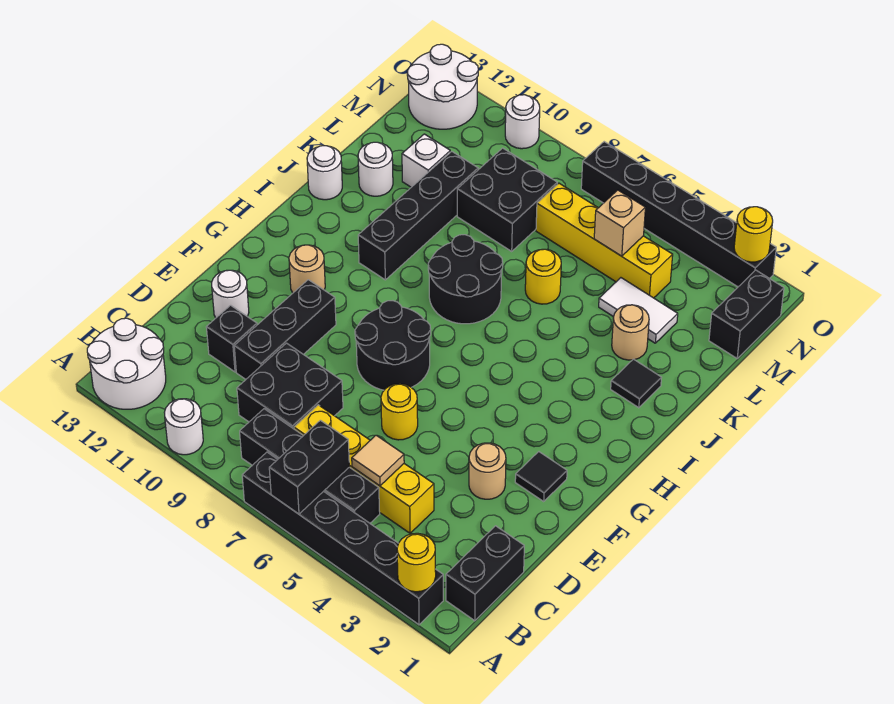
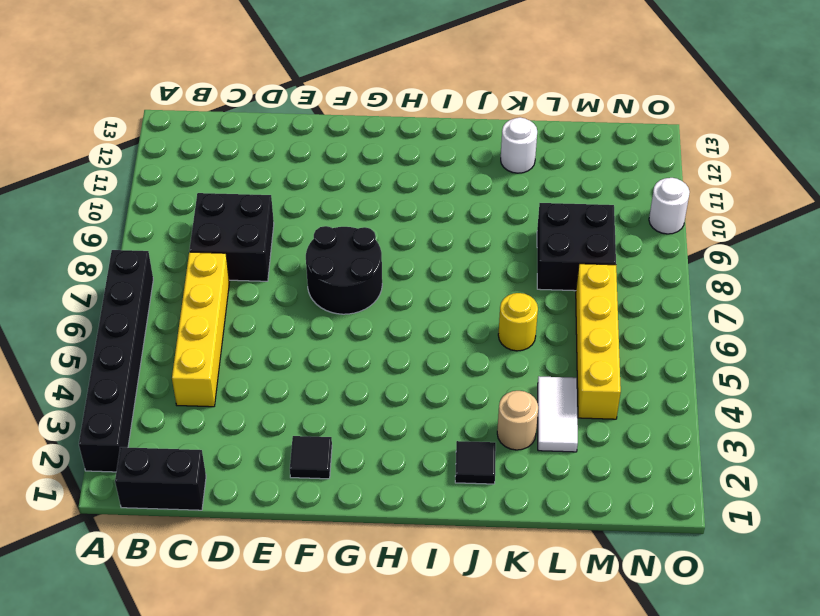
none -> white round brick A10 level 1
none -> white round brick A12:B13 level 1
none -> black brick B5:B8 level 1
none -> black brick D10:F10 level 1

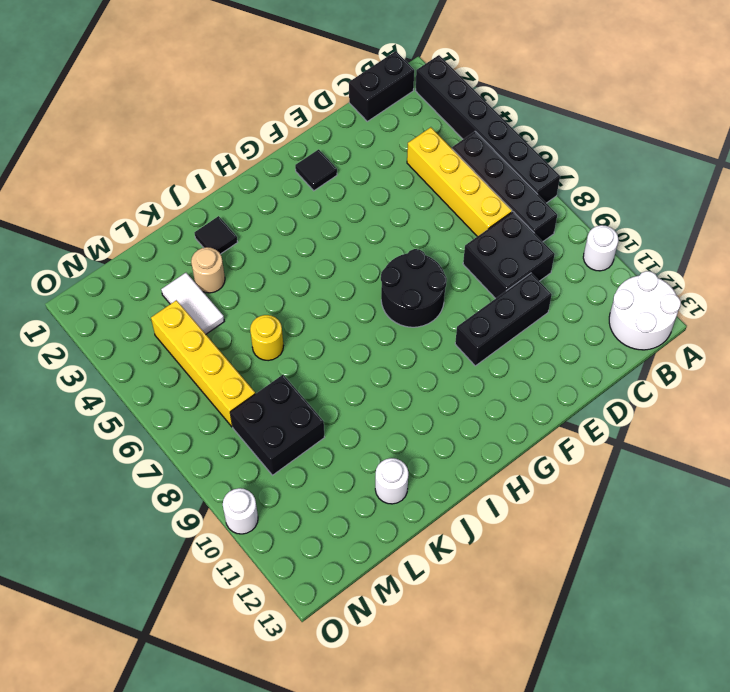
none -> black brick D11 level 1
none -> tan round brick E3 level 1
none -> yellow round brick E6 level 1
none -> white round brick E12 level 1

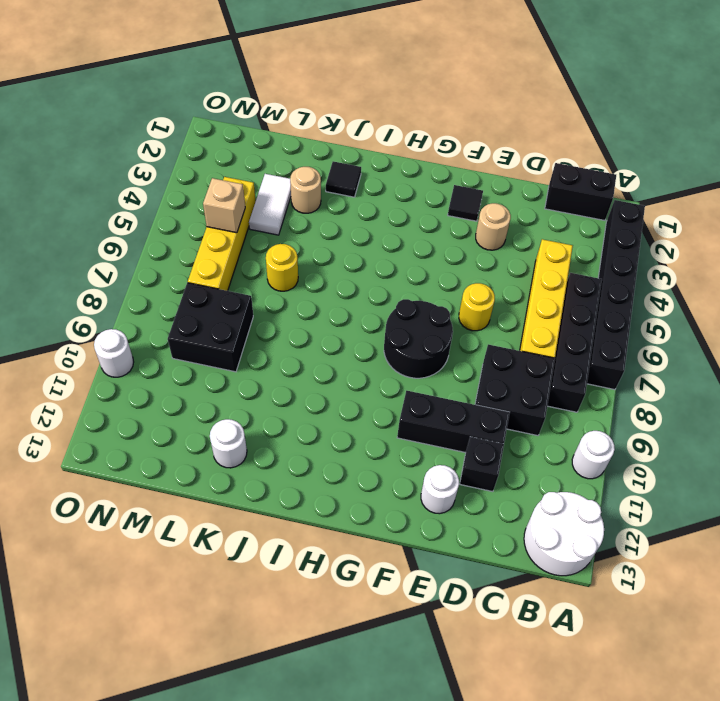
none -> tan round brick G11 level 1
none -> black round brick I7:J8 level 1
none -> black brick I10:L10 level 1
none -> white round brick J13 level 1

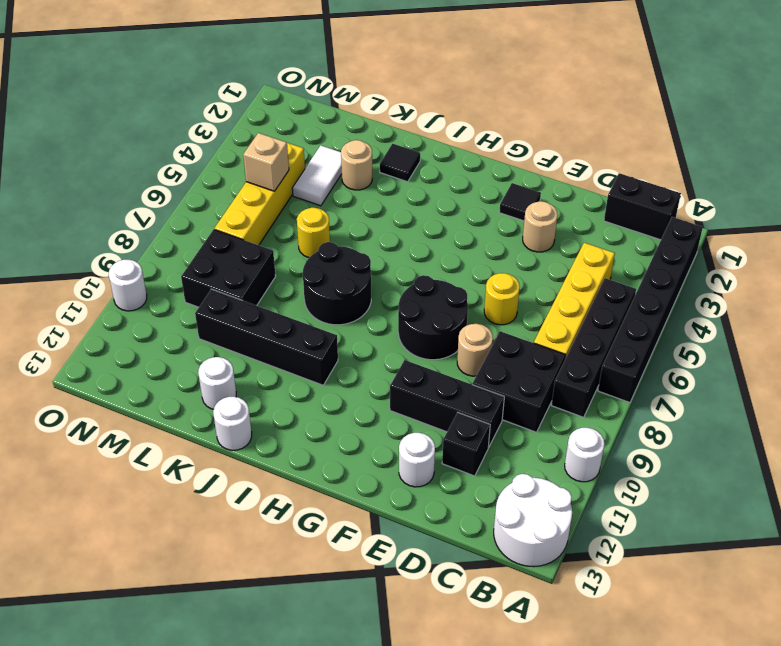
tan round brick E8 level 1 -> tan round brick G11 level 1
none -> white brick L11 level 1
none -> black brick M1:N1 level 1
none -> white round brick N12:O13 level 1
none -> black brick O2:O7 level 1

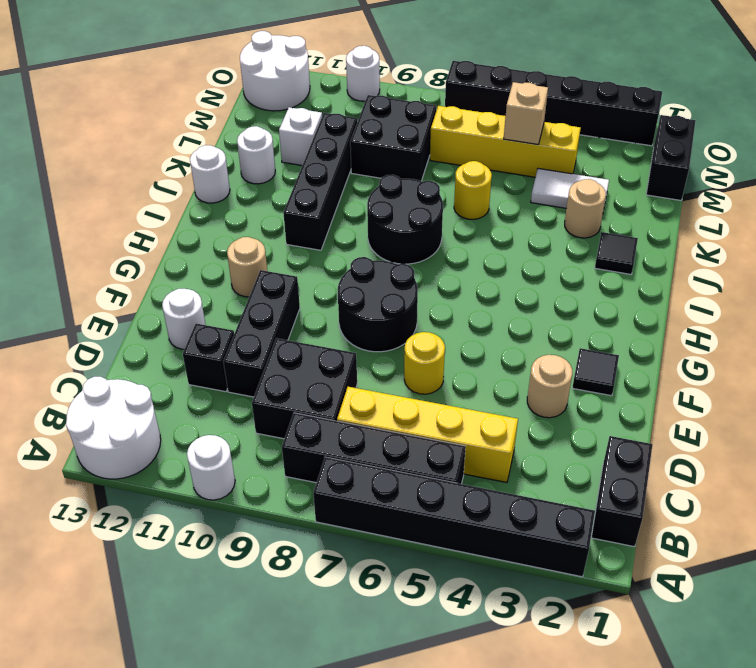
none -> yellow round brick A2 level 2
none -> black brick A6:B6 level 2
none -> tan tile C5 level 2
none -> yellow round brick O2 level 2

